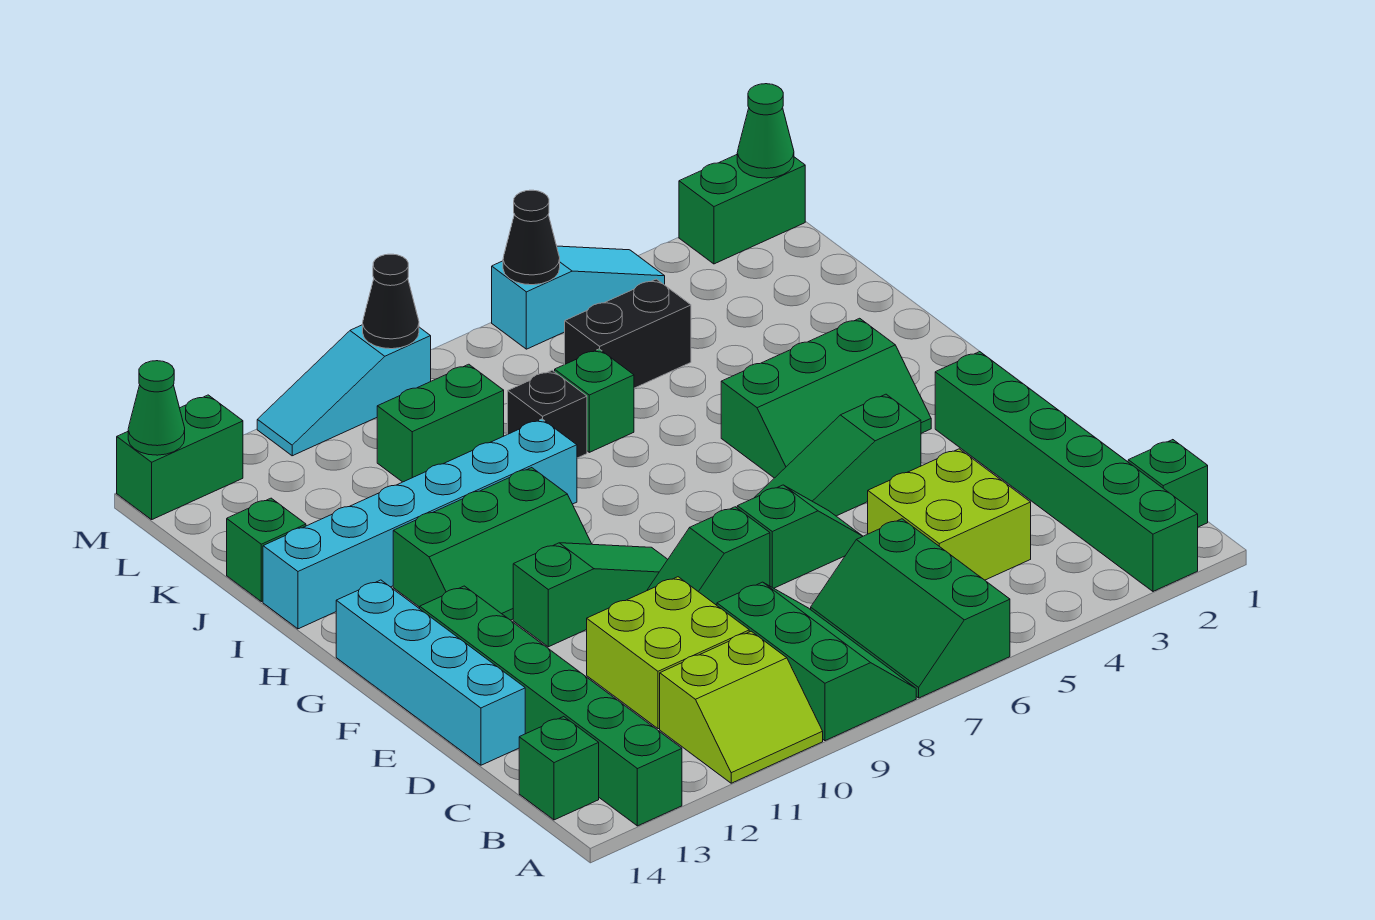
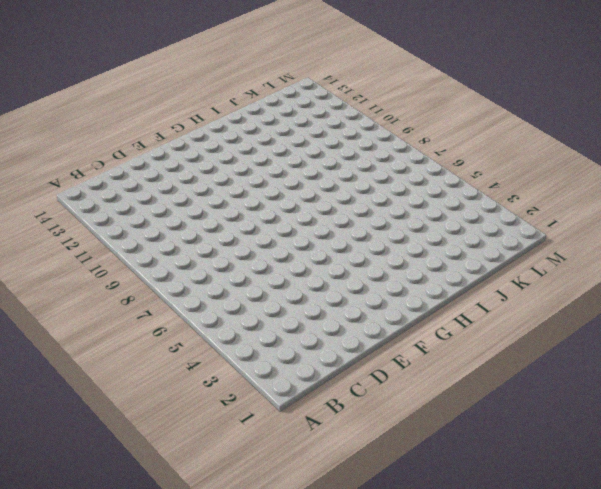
none -> green brick A2:F2 level 1
none -> green slope A6:C7 level 1 top 6
none -> green slope A8:C9 level 1 top 9
none -> lime slope A10:B11 level 1 top B

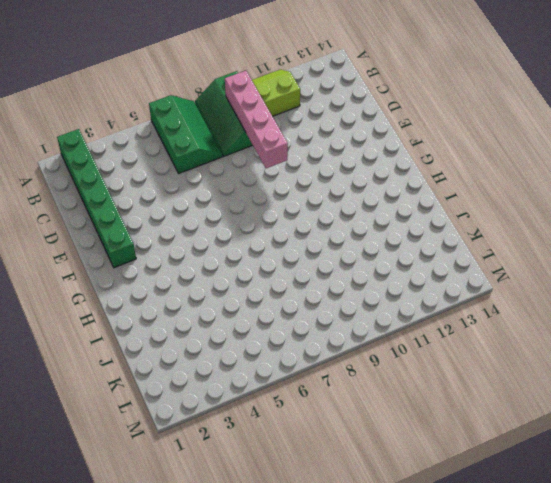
pink brick B9:E9 level 2 -> none
none -> green brick A13:F13 level 1
none -> green brick B1 level 1
none -> green brick B14 level 1
none -> lime brick C4:D5 level 1

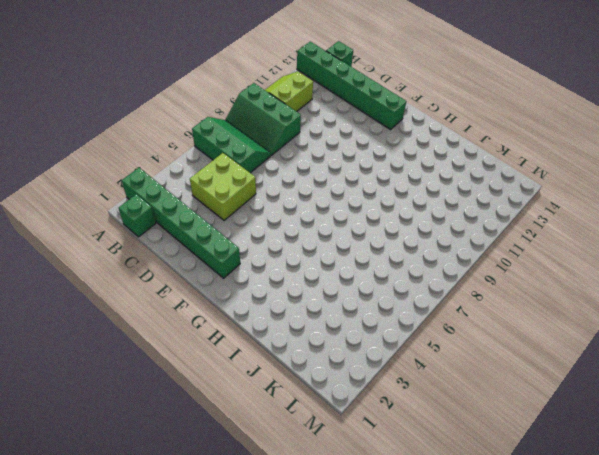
none -> lime brick C10:D11 level 1
none -> cyan brick D14:G14 level 1
none -> green slope E6:E7 level 1 top 7
none -> green slope E8:E9 level 1 top 8

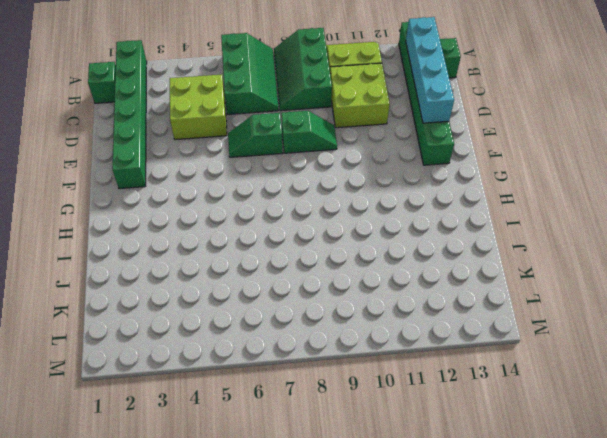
cyan brick B13:E13 level 2 -> cyan brick D14:G14 level 1
none -> green slope F4:F6 level 1 top 4
none -> green slope F9:F11 level 1 top 11
none -> green slope G3:H5 level 1 top H
none -> green slope G10:H12 level 1 top H

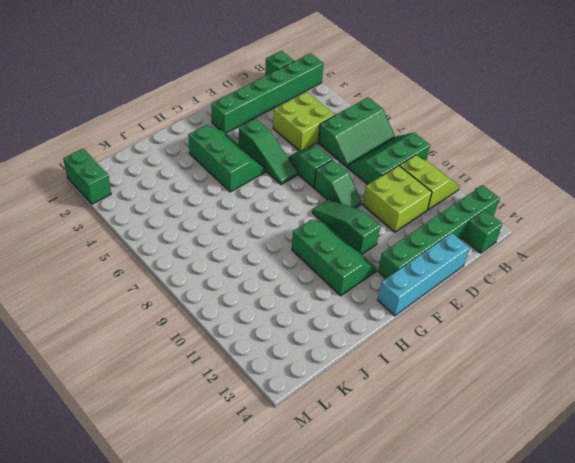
none -> cyan brick I9:I14 level 1
none -> green brick J7 level 1
none -> black brick J8 level 1
none -> green brick J14 level 1

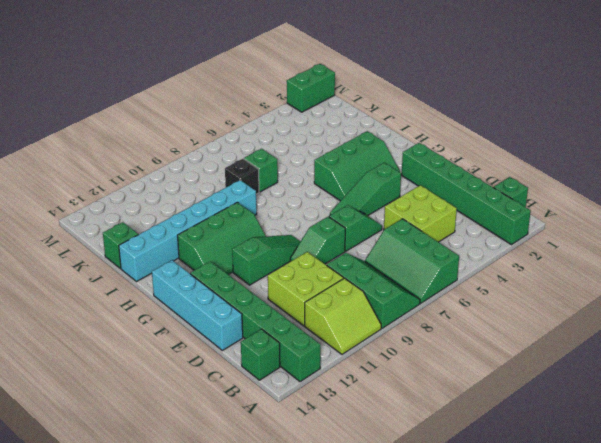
none -> black brick K5:K6 level 1
none -> green brick K9:K10 level 1
none -> cyan slope M4:M6 level 1 top 6
none -> cyan slope M9:M11 level 1 top 9

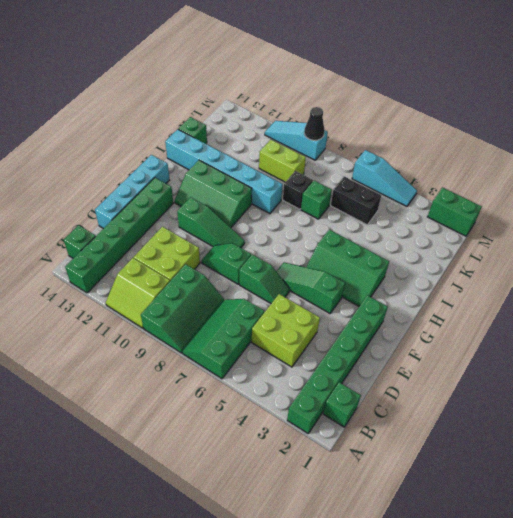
lime brick K9:K10 level 1 -> green brick K9:K10 level 1
none -> green brick M13:M14 level 1
none -> green cone M1 level 2
none -> black cone M6 level 2
none -> green cone M14 level 2

